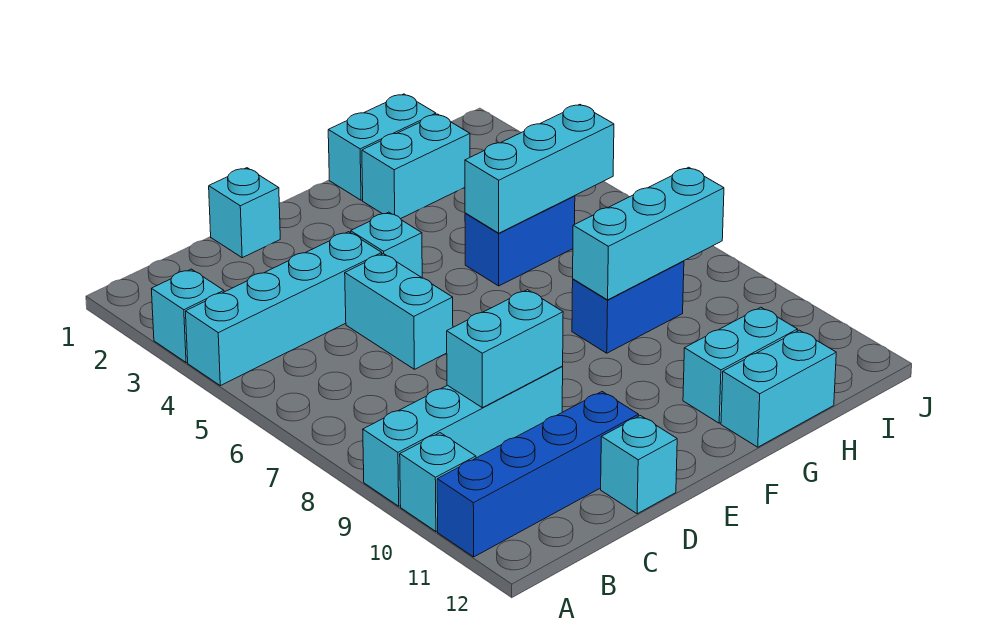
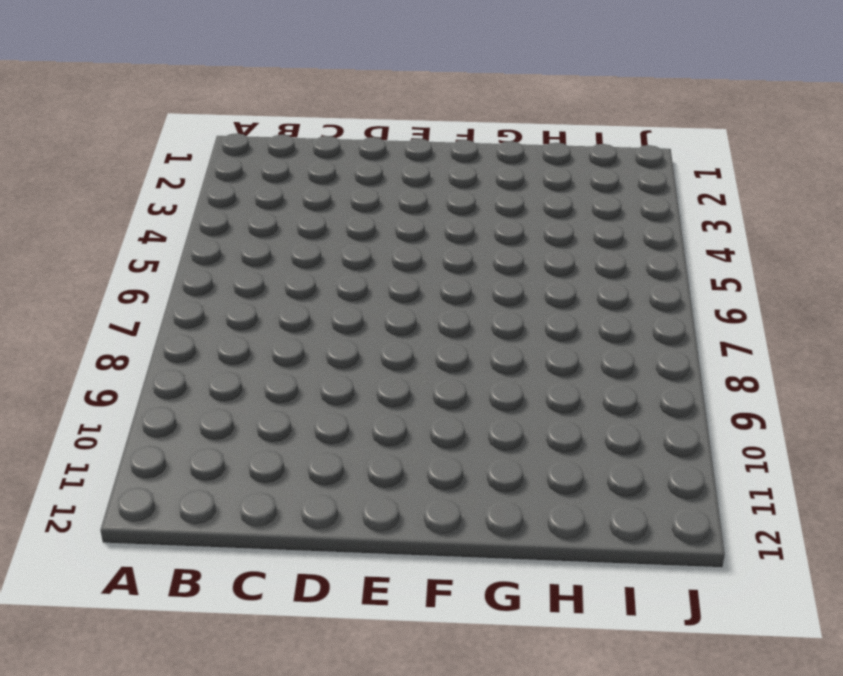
none -> cyan brick A3 level 1
none -> cyan brick A4:D4 level 1
none -> cyan brick A9:D9 level 1

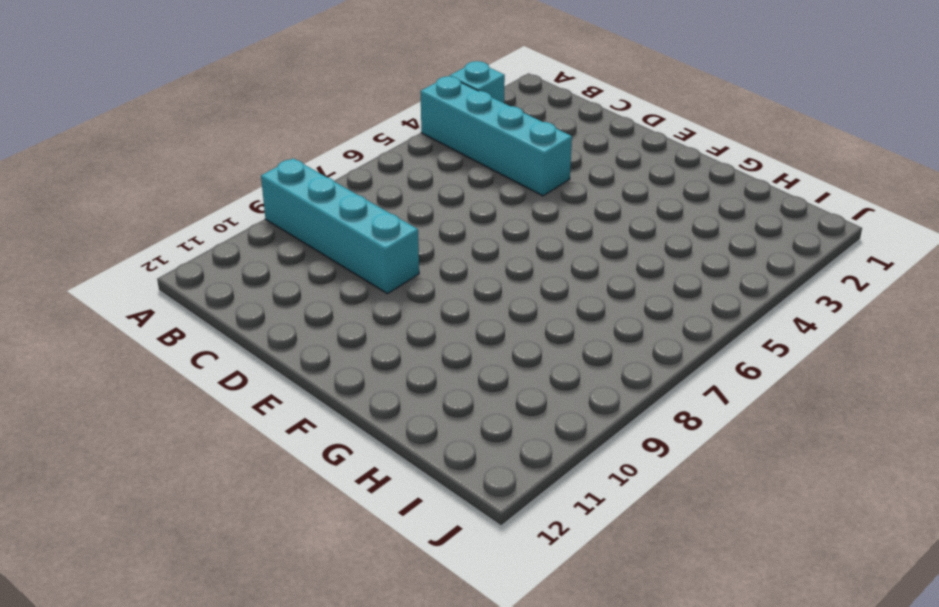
none -> cyan brick A10 level 1
none -> blue brick A11:D11 level 1
none -> cyan brick D1 level 1

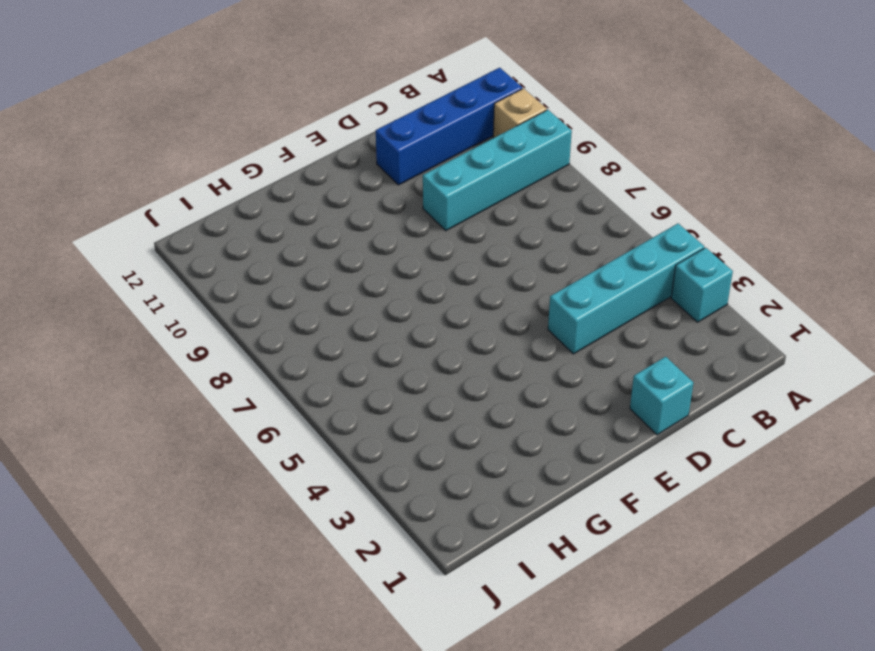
tan brick A10 level 1 -> cyan brick A10 level 1
none -> cyan brick D5:D6 level 1
none -> cyan brick D12 level 1
none -> cyan brick E4 level 1

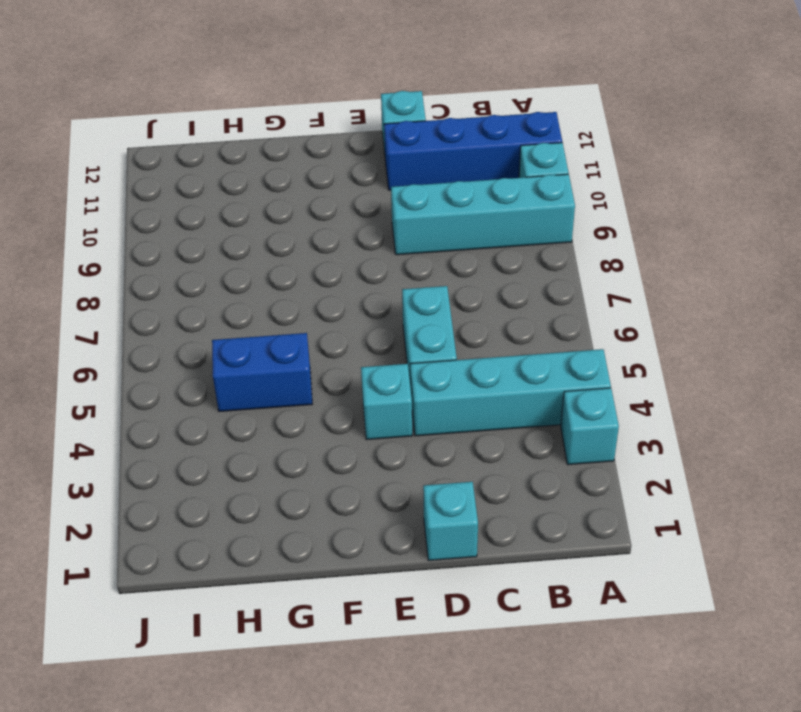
none -> cyan brick G1:H1 level 1
none -> cyan brick G2:H2 level 1
none -> blue brick G8:H8 level 1

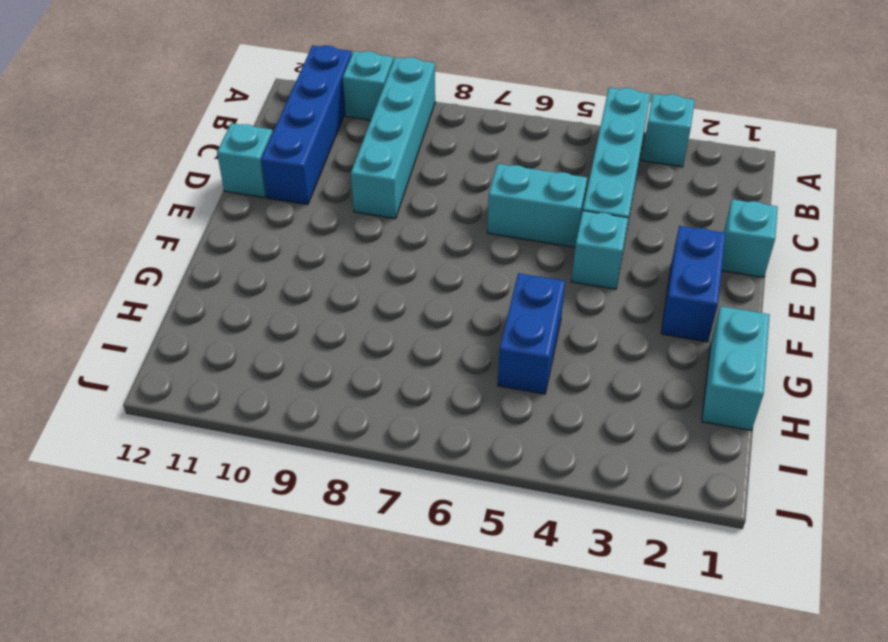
blue brick E2:F2 level 1 -> blue brick G8:H8 level 1
none -> cyan brick G2:H2 level 1
none -> cyan brick G11:H11 level 1
none -> cyan brick G12:H12 level 1

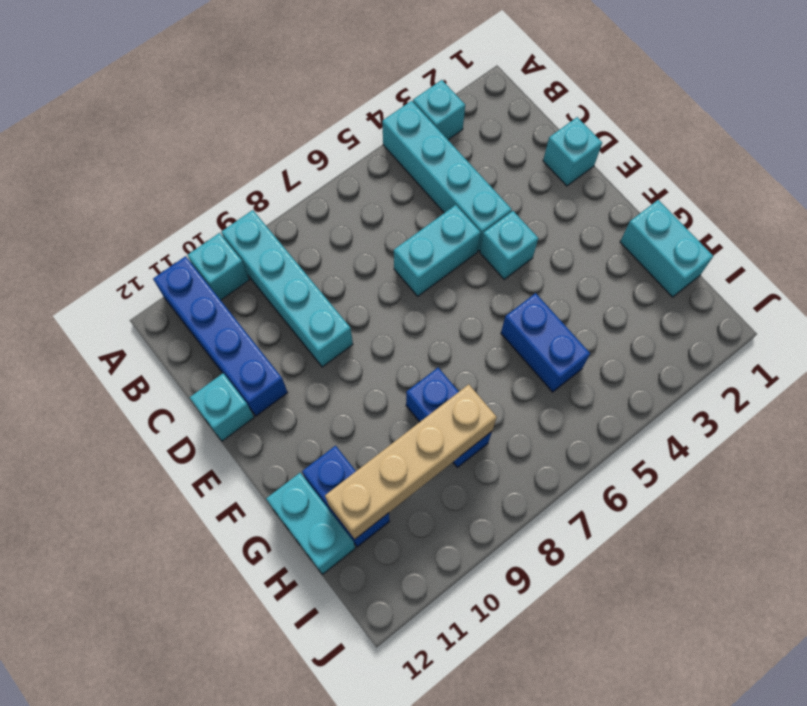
blue brick G11:H11 level 1 -> cyan brick G11:H11 level 1
tan brick H8:H11 level 2 -> cyan brick G8:I8 level 2
none -> cyan brick G2:H2 level 1
none -> cyan brick C9:D9 level 2
none -> cyan brick G5:I5 level 2

